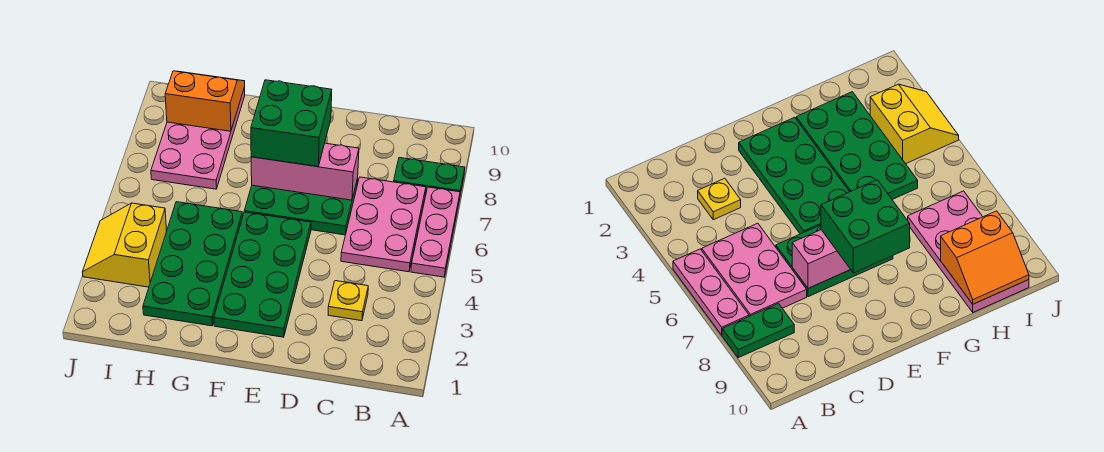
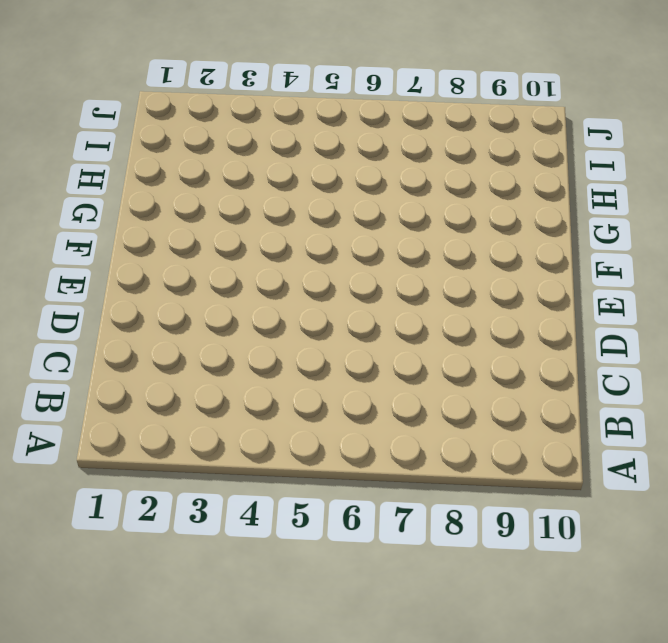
none -> pink plate A5:A7 level 1
none -> green plate A8:B8 level 1
none -> pink plate B5:C7 level 1

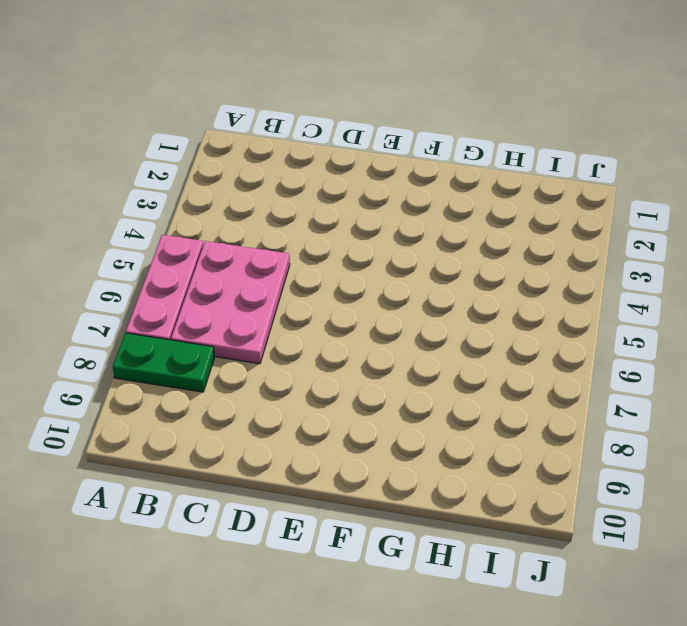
none -> yellow plate C3 level 1
none -> green plate D6:F7 level 1
none -> green plate E2:F5 level 1

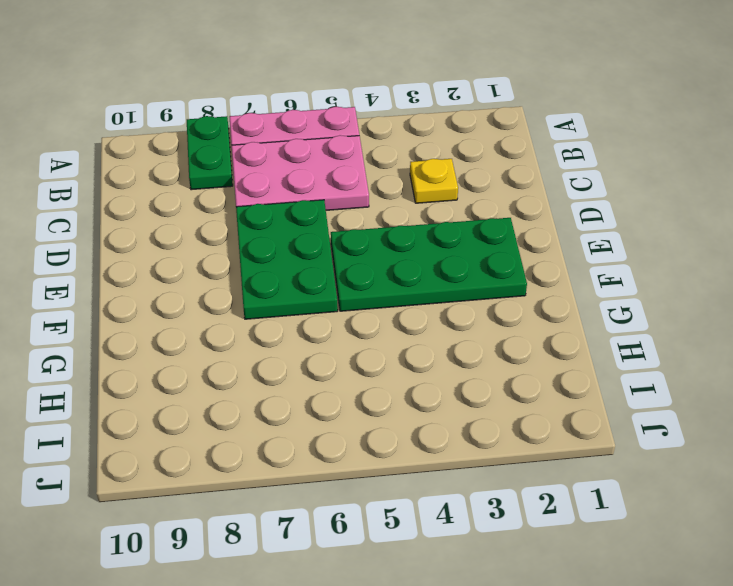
none -> green plate G2:H5 level 1
none -> pink plate H7:I10 level 1
none -> yellow slope I3:J4 level 1 top I

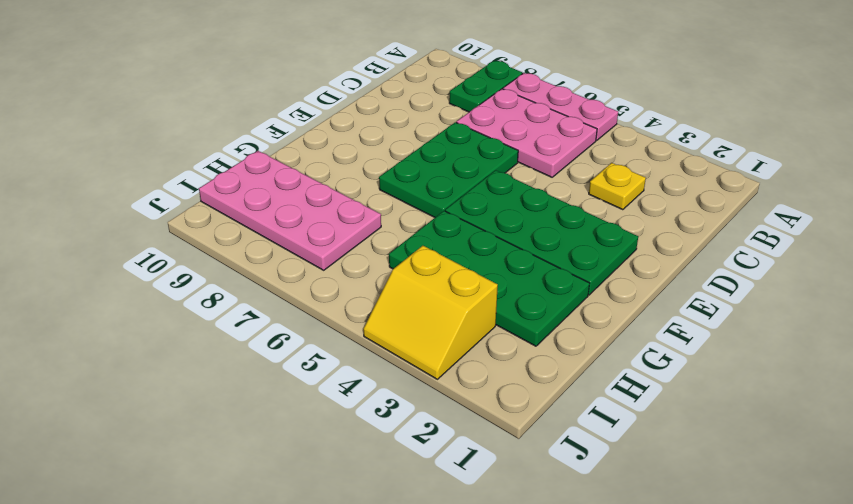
none -> pink brick D7:F7 level 2
none -> orange slope H9:I10 level 2 top 9
none -> green brick E7:F8 level 3

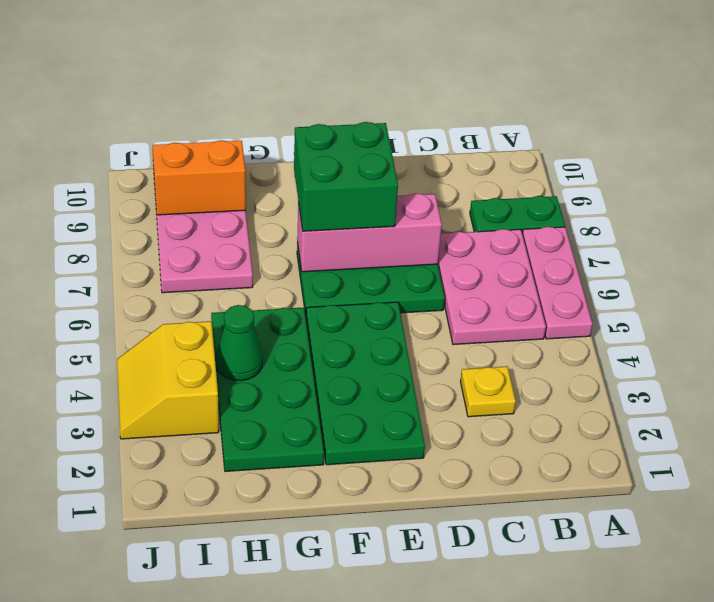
green cone H4 level 2 -> none

